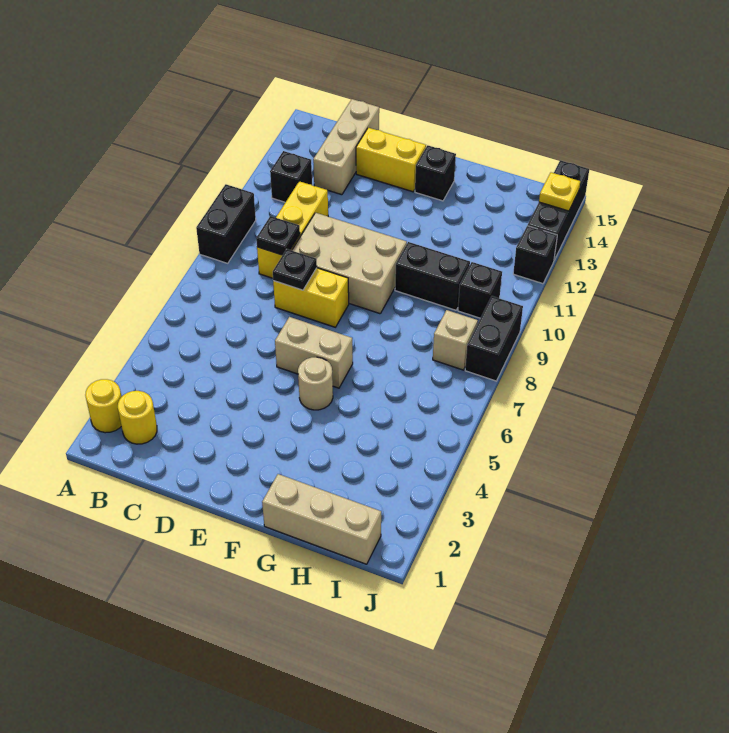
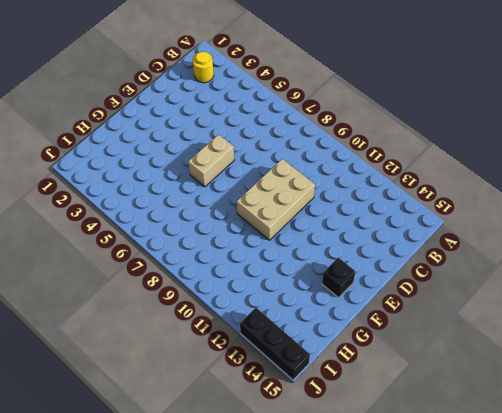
none -> yellow round brick A2 level 1
none -> black brick A9:A10 level 1
none -> black brick B12 level 1

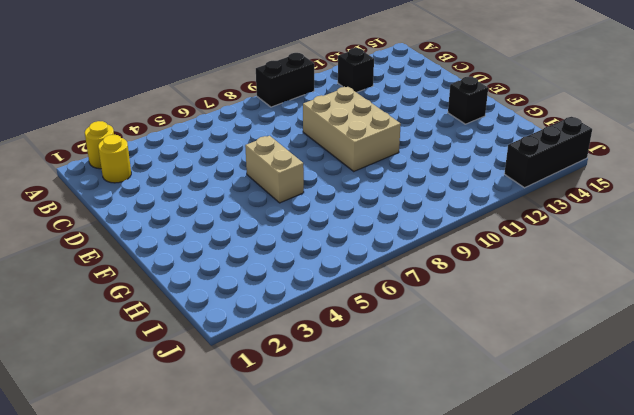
none -> yellow brick C9:C11 level 1
none -> tan brick C13:C15 level 1
none -> yellow brick D8:E8 level 1

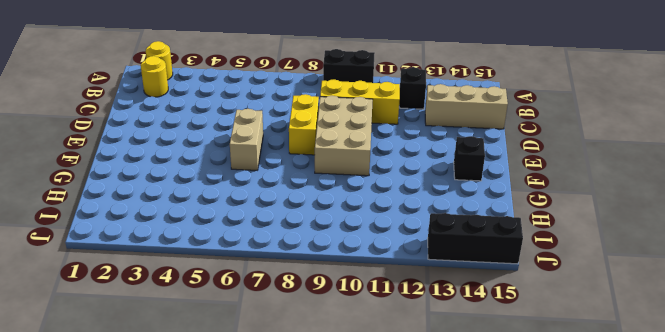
none -> yellow brick D14:E14 level 1
none -> tan round brick F5 level 1
none -> tan brick G1:I1 level 1

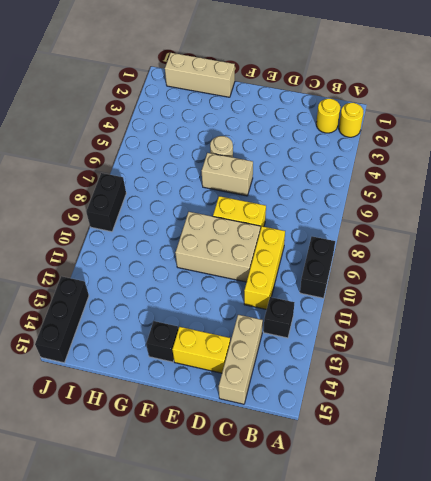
none -> black brick G10:H10 level 1
none -> tan brick I8 level 1
none -> black brick I10 level 1

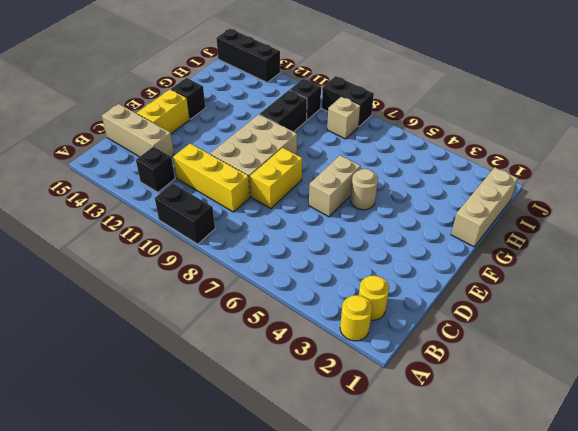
none -> black brick J12 level 1
none -> black plate C9 level 2
none -> black plate D8 level 2

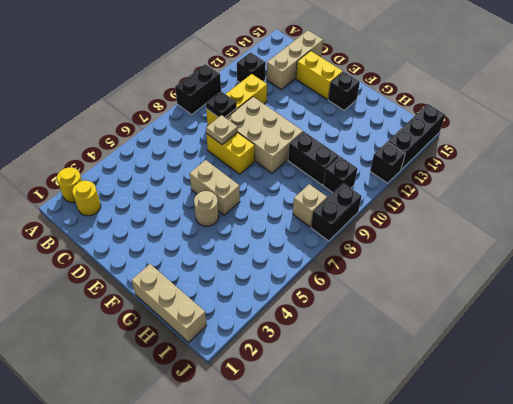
tan plate D8 level 2 -> black plate D8 level 2
none -> yellow plate J14 level 2

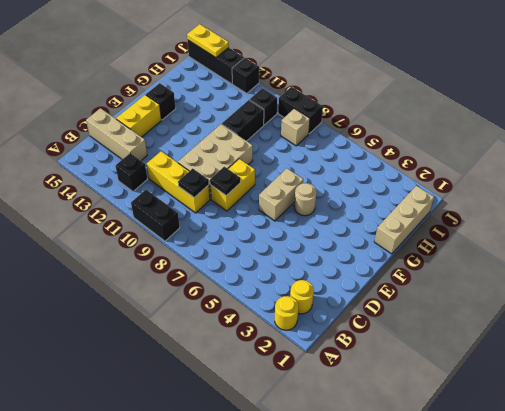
yellow plate J14:J15 level 2 -> yellow plate J14 level 2

